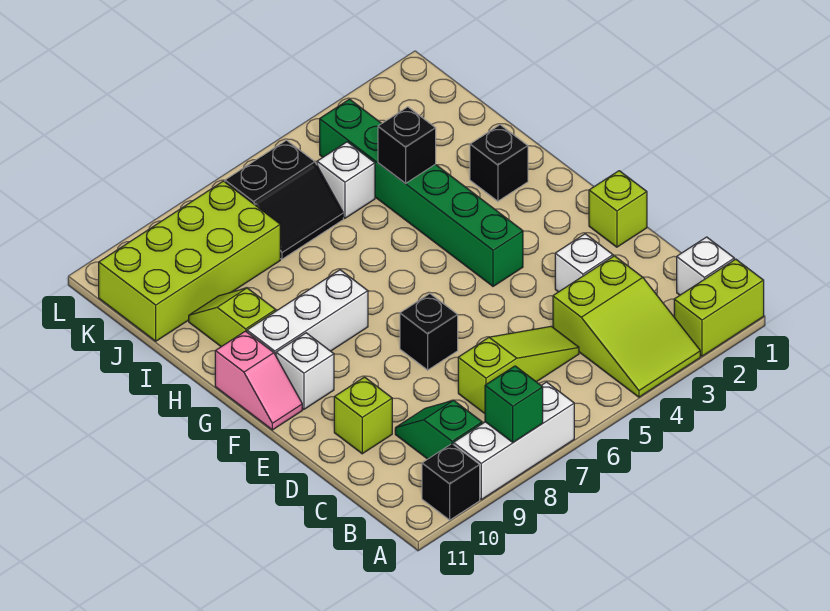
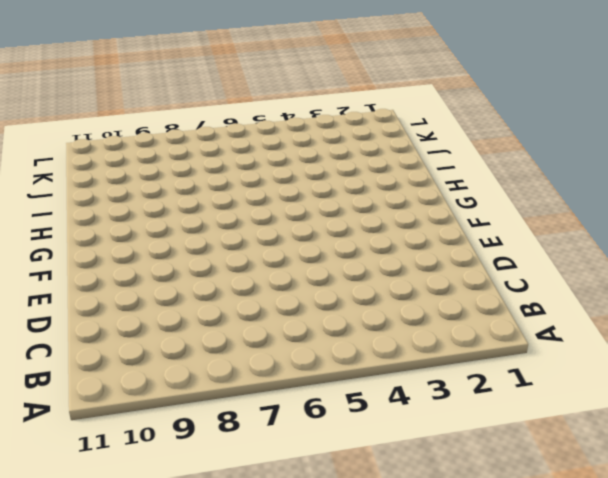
none -> lime brick A1:A2 level 1
none -> lime slope A3:C4 level 1 top C
none -> white brick A7:A9 level 1

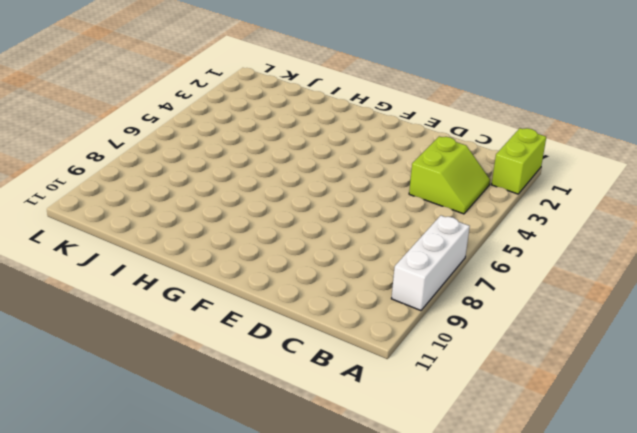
lime slope B3:C4 level 1 top C -> lime slope A3:C4 level 1 top C
none -> black brick A10 level 1
none -> white brick B1 level 1
none -> green slope B9:C9 level 1 top B

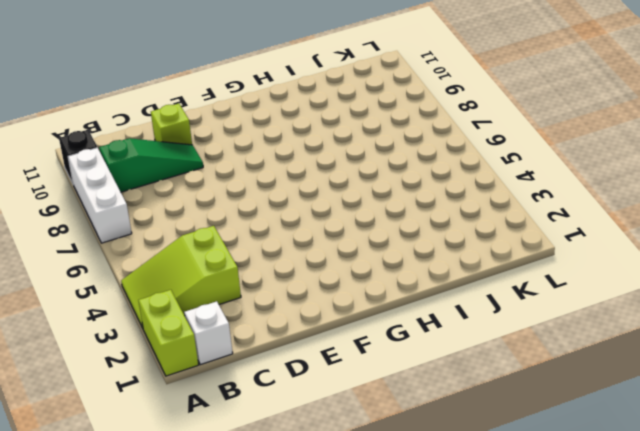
green slope B9:D9 level 1 top B -> green slope B9:C9 level 1 top B
none -> lime slope C5:C7 level 1 top 7
none -> white brick D3 level 1
none -> lime brick E1 level 1

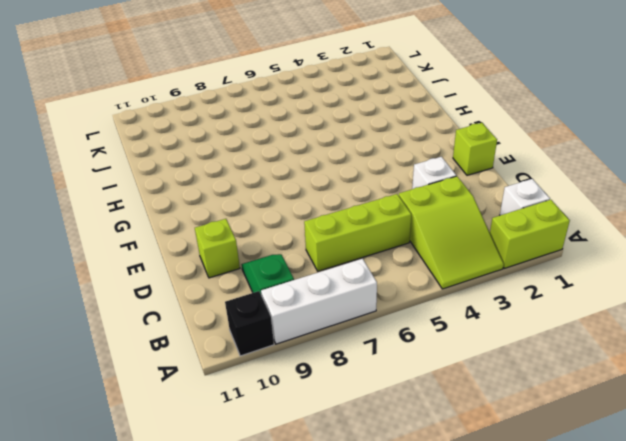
lime brick C5:C7 level 1 -> lime slope C5:C7 level 1 top 7
none -> black brick E7 level 1
none -> green brick F4:K4 level 1
none -> white brick F10 level 1

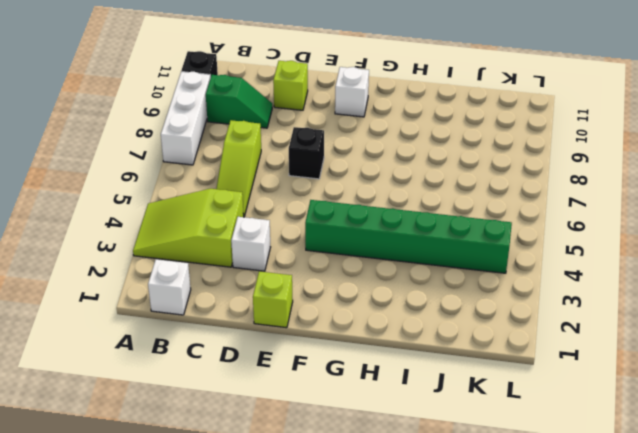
none -> lime brick A1:A2 level 1
none -> pink slope F11:G11 level 1 top G
none -> white brick G8:G10 level 1

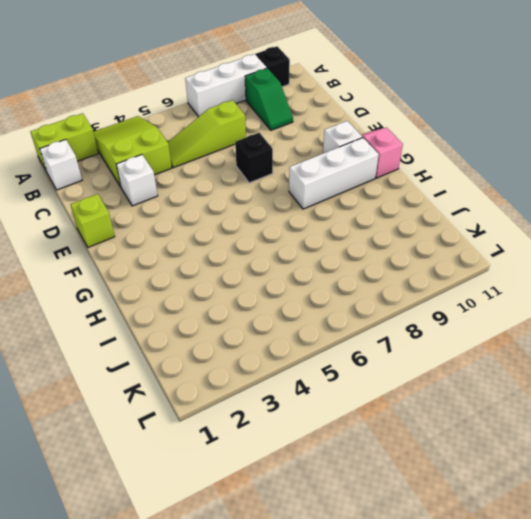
none -> lime brick D10 level 1
none -> green brick F4:K4 level 1
none -> black brick H2 level 1

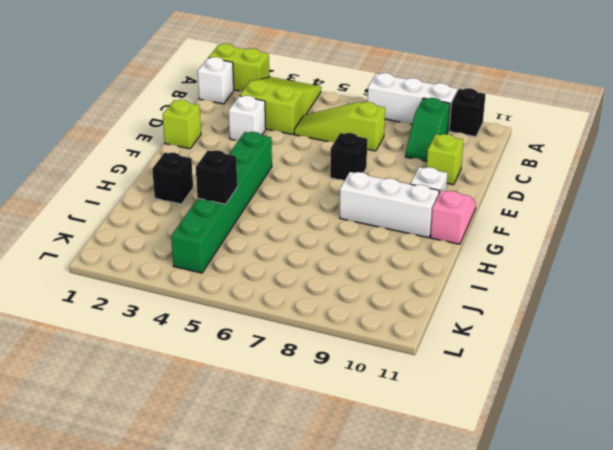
none -> lime slope H10:I10 level 1 top H
none -> white brick J5 level 1
none -> black slope J6:K7 level 1 top K

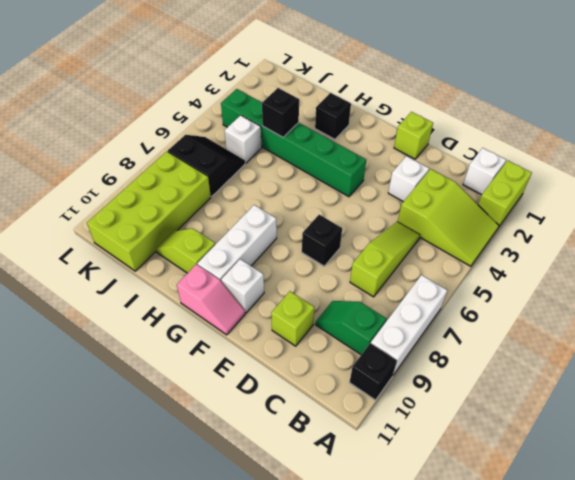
black slope J6:K7 level 1 top 7 -> black slope J6:K7 level 1 top K
none -> green brick A8 level 2

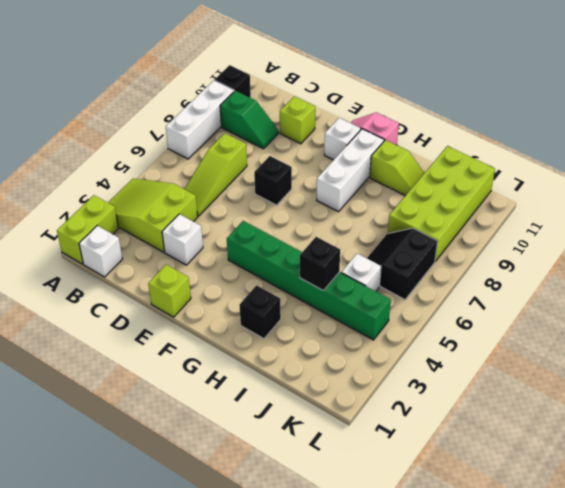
none -> green brick A8 level 2

